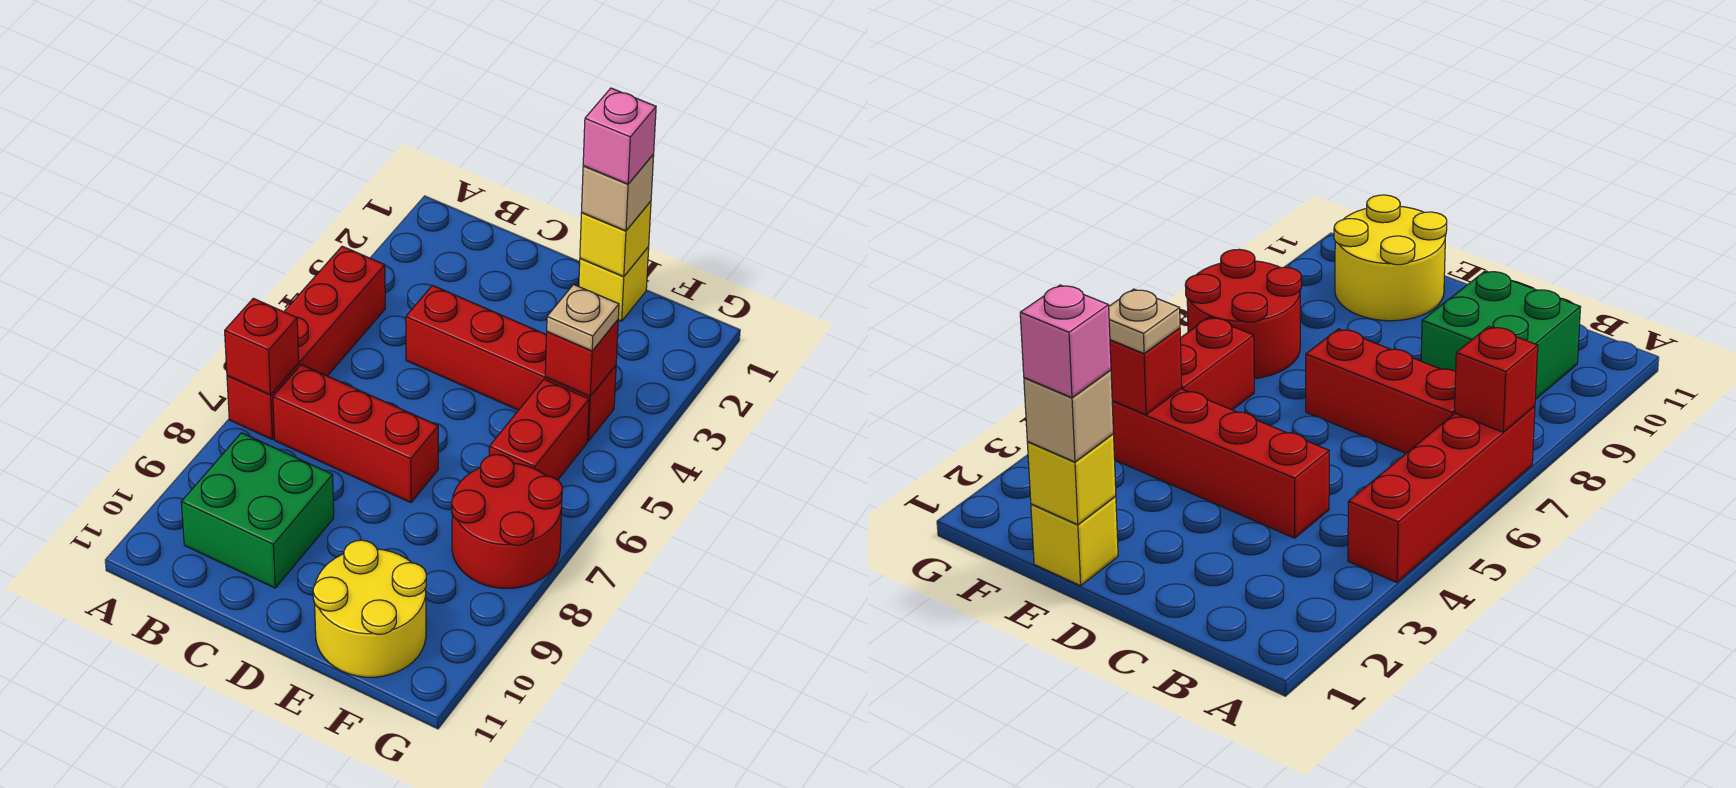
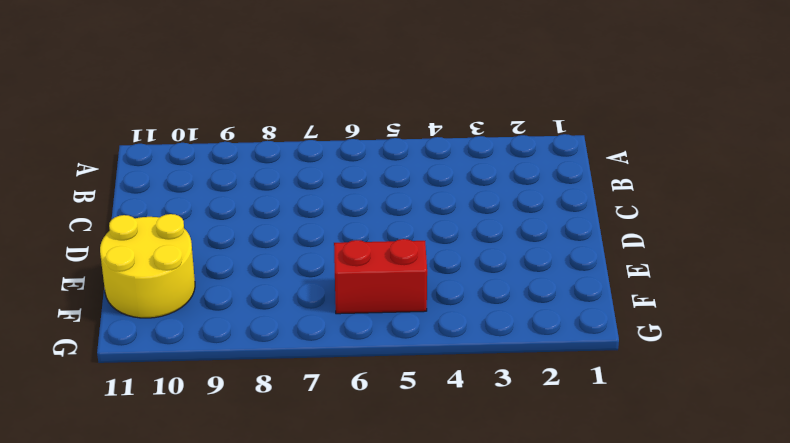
none -> red brick A4:A7 level 1
none -> red brick B7:D7 level 1
none -> green brick B9:C10 level 1

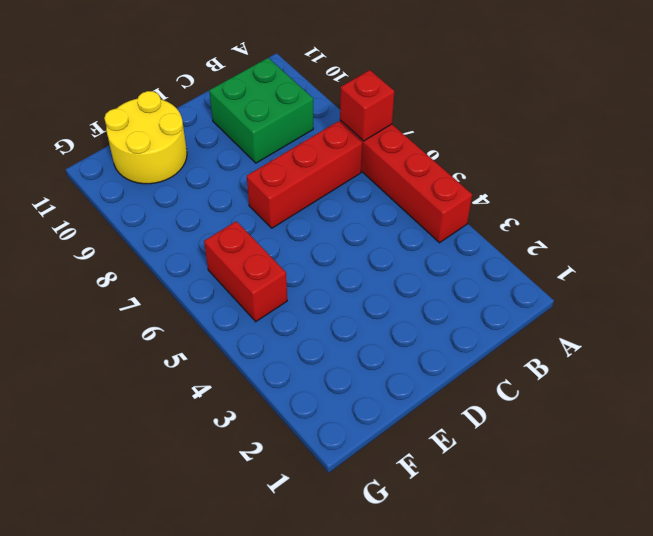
none -> red brick C4:F4 level 1
none -> yellow brick E1 level 1
none -> red round brick F7:G8 level 1

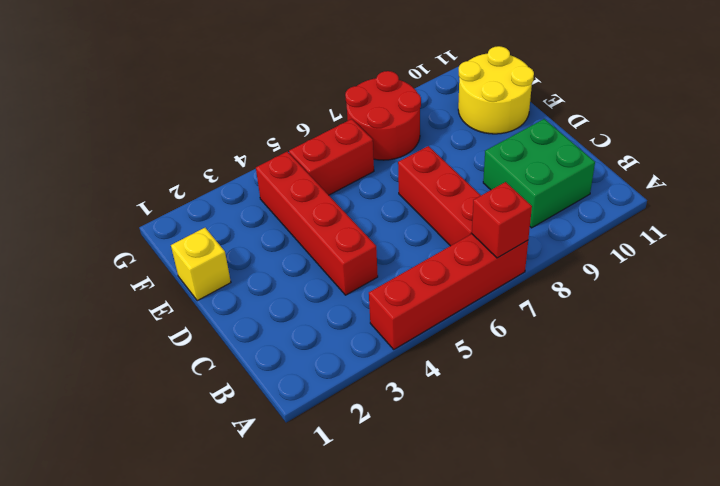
none -> yellow brick E1 level 2
none -> red brick F4 level 2
none -> tan brick E1 level 3

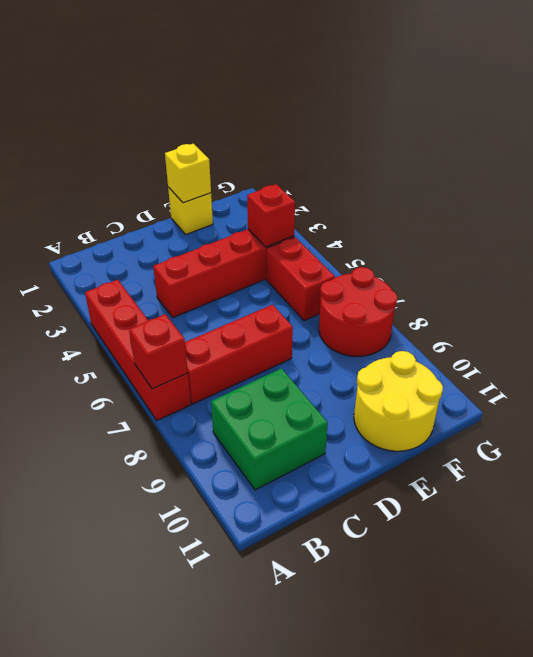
none -> tan brick E1 level 3
none -> tan plate F4 level 3
none -> pink brick E1 level 4

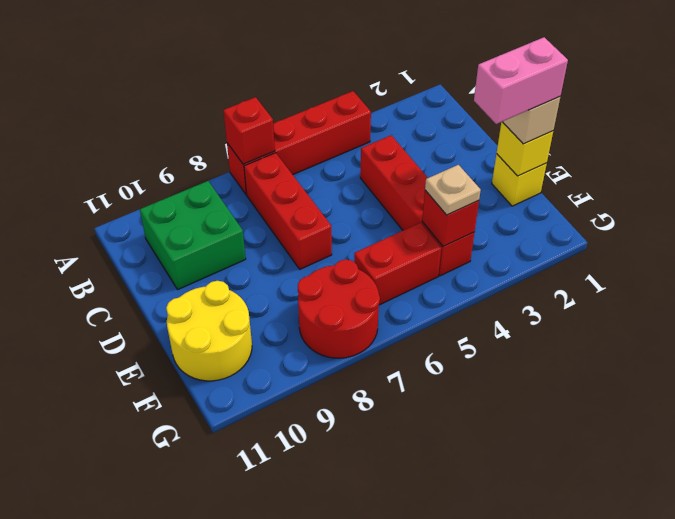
pink brick E1:E2 level 4 -> pink brick E1 level 4

